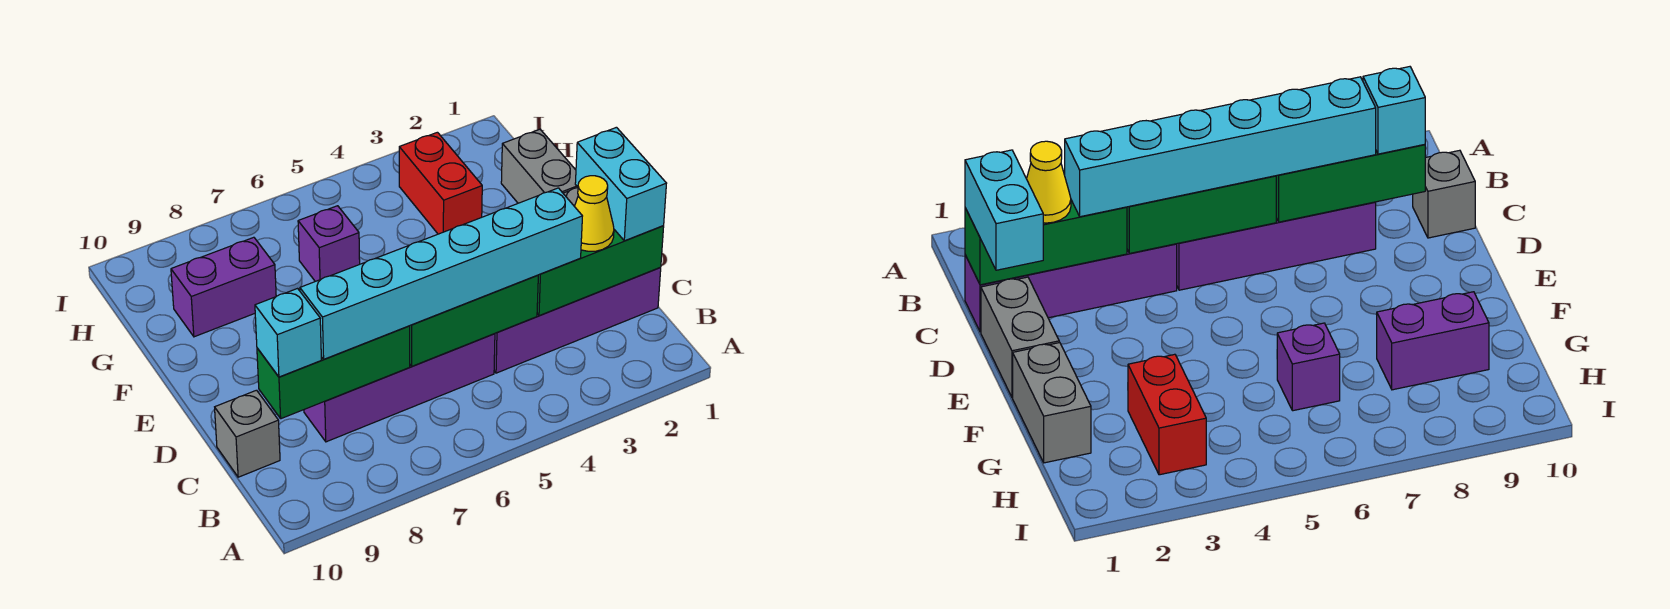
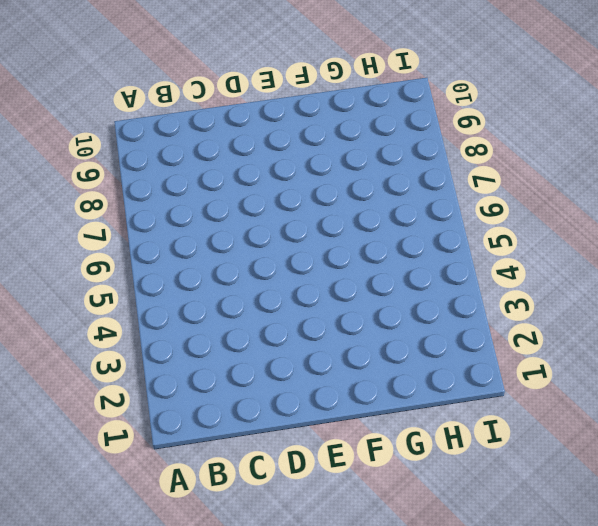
none -> purple brick C1:C4 level 1
none -> purple brick C5:C8 level 1
none -> grey brick C10 level 1

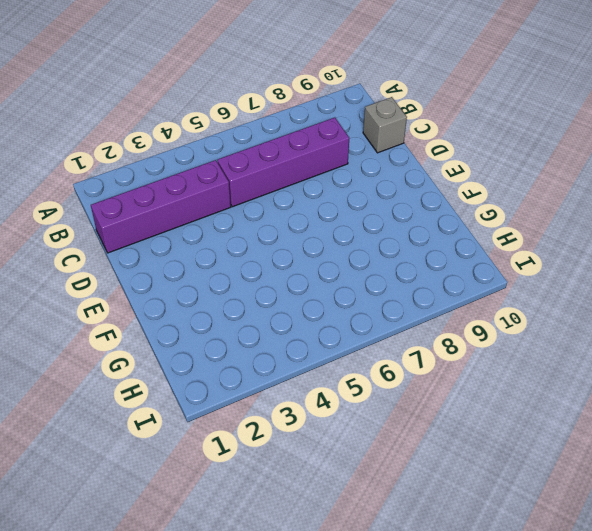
none -> grey brick D1:E1 level 1
none -> grey brick F1:G1 level 1
none -> red brick G3:H3 level 1

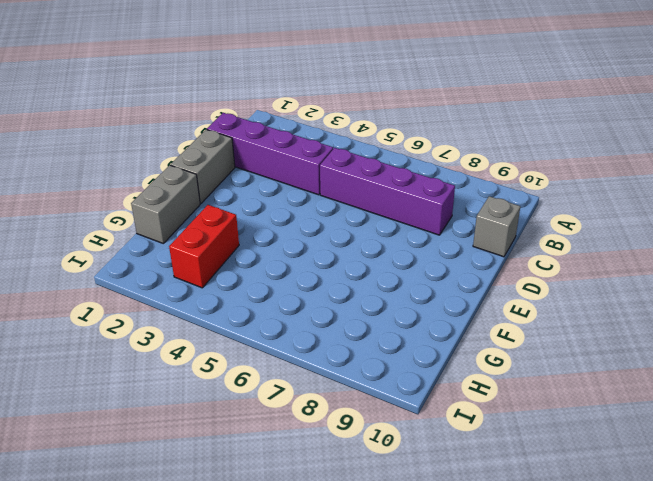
none -> purple brick G6 level 1
none -> purple brick G8:G9 level 1
none -> green brick C1:C3 level 2

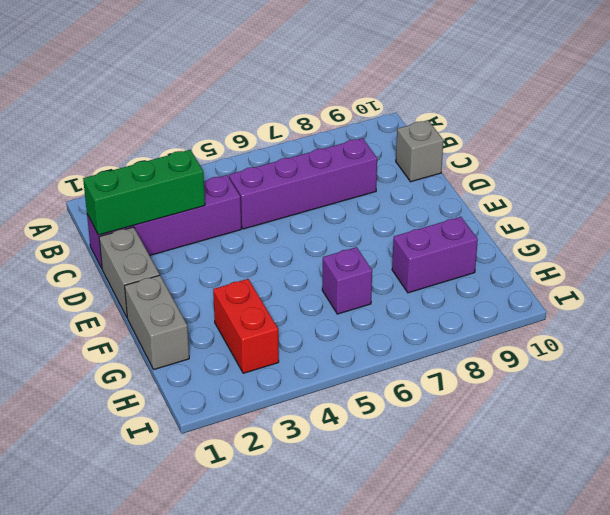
none -> green brick C4:C6 level 2
none -> green brick C7:C9 level 2
none -> cyan brick C1:D1 level 3

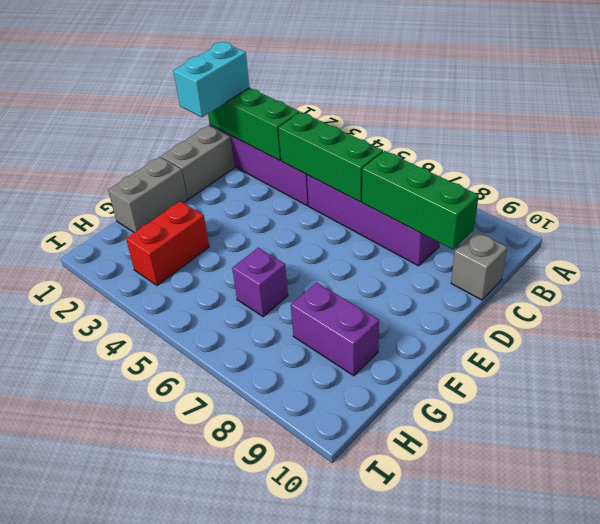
none -> yellow cone C2 level 3
none -> cyan brick C3:C8 level 3
none -> cyan brick C9 level 3

